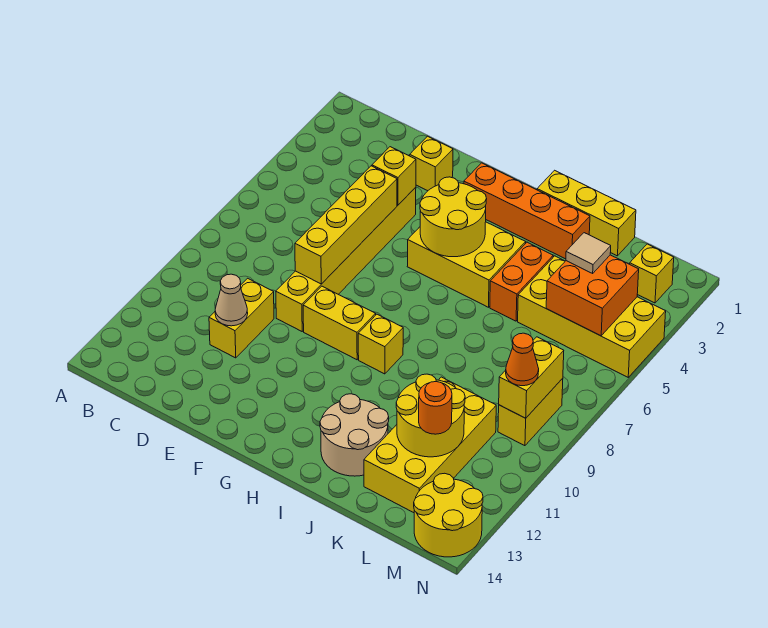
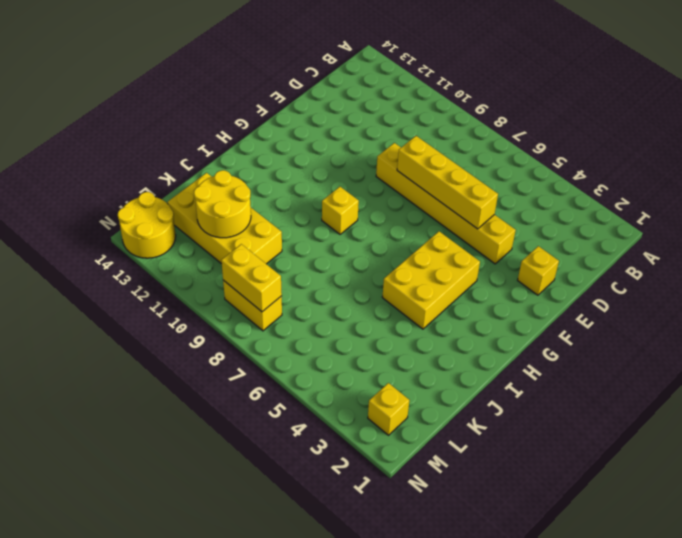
none -> yellow brick D10:D11 level 1
none -> yellow brick F9:G9 level 1
none -> orange brick G2:J2 level 1

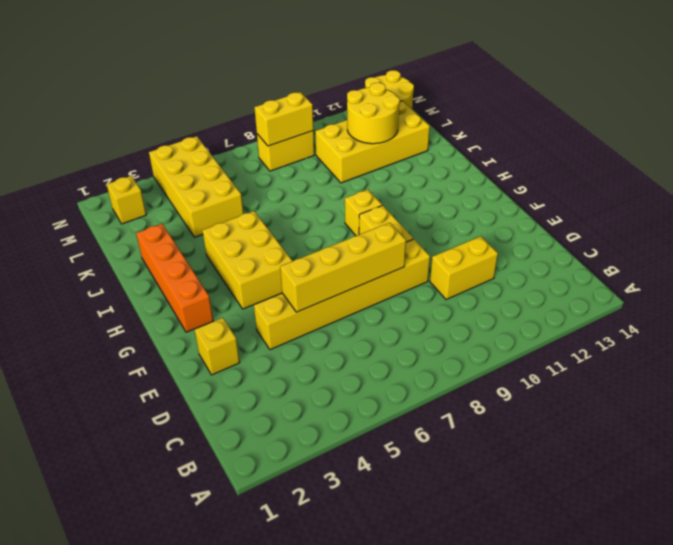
none -> yellow brick I1:K1 level 1
none -> tan round brick I12:J13 level 1
none -> orange brick J4:J5 level 1

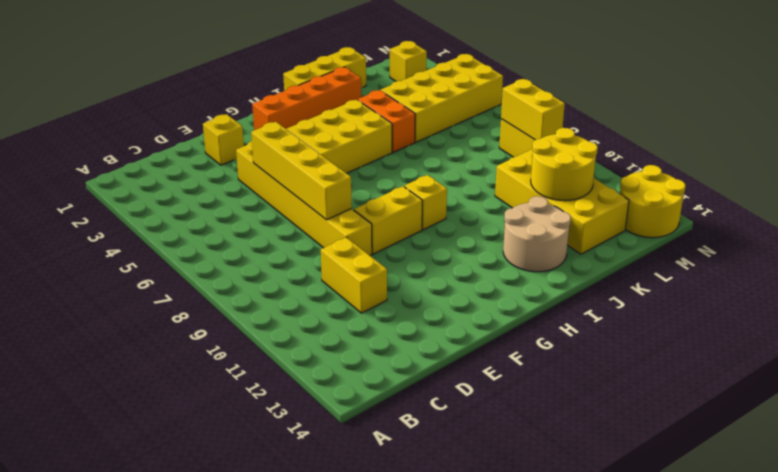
none -> tan cone D11 level 2
none -> yellow brick E4 level 2
none -> yellow round brick G4:H5 level 2

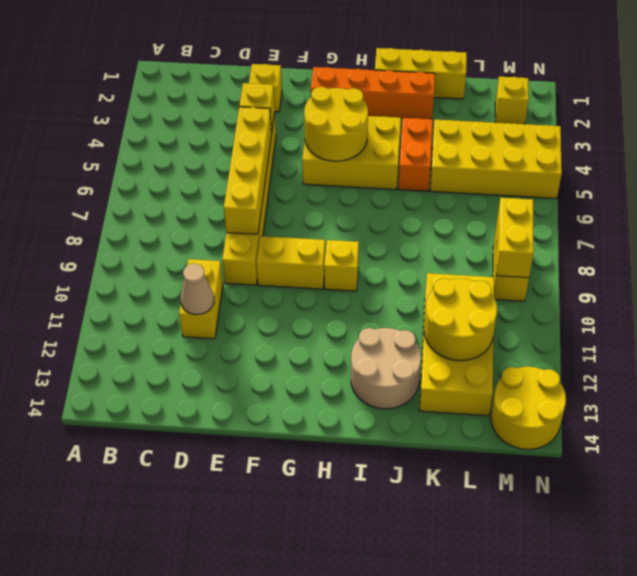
none -> orange brick L4:M5 level 2
none -> tan tile L4 level 3
none -> orange round brick L12 level 3

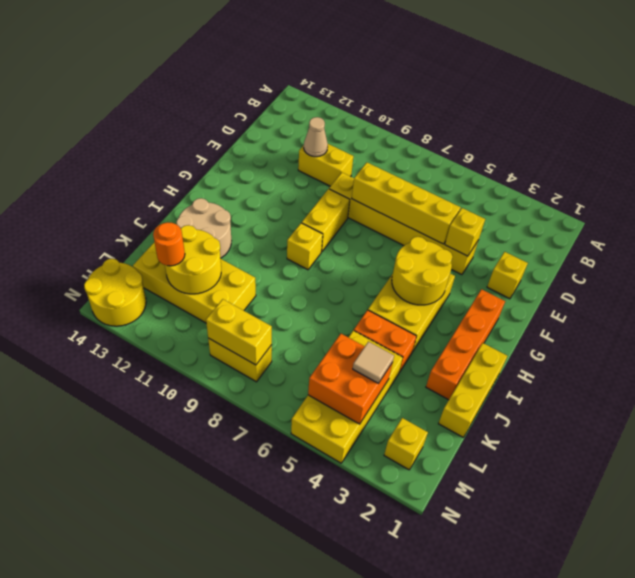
none -> orange cone M9 level 3

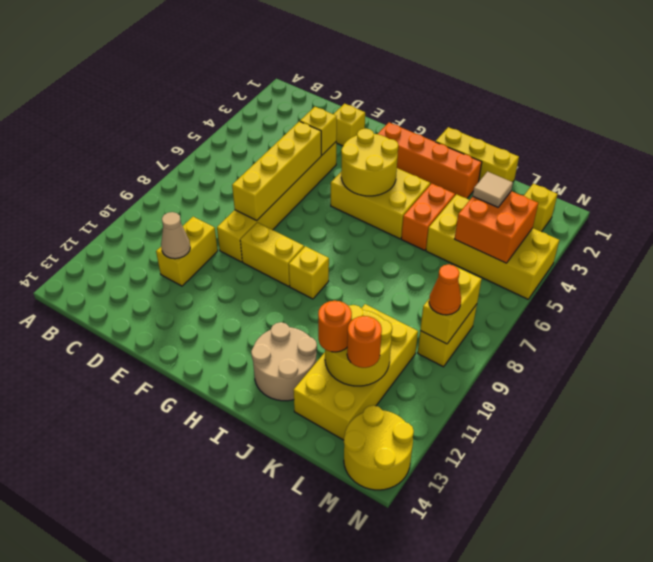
orange round brick K12 level 3 -> none

